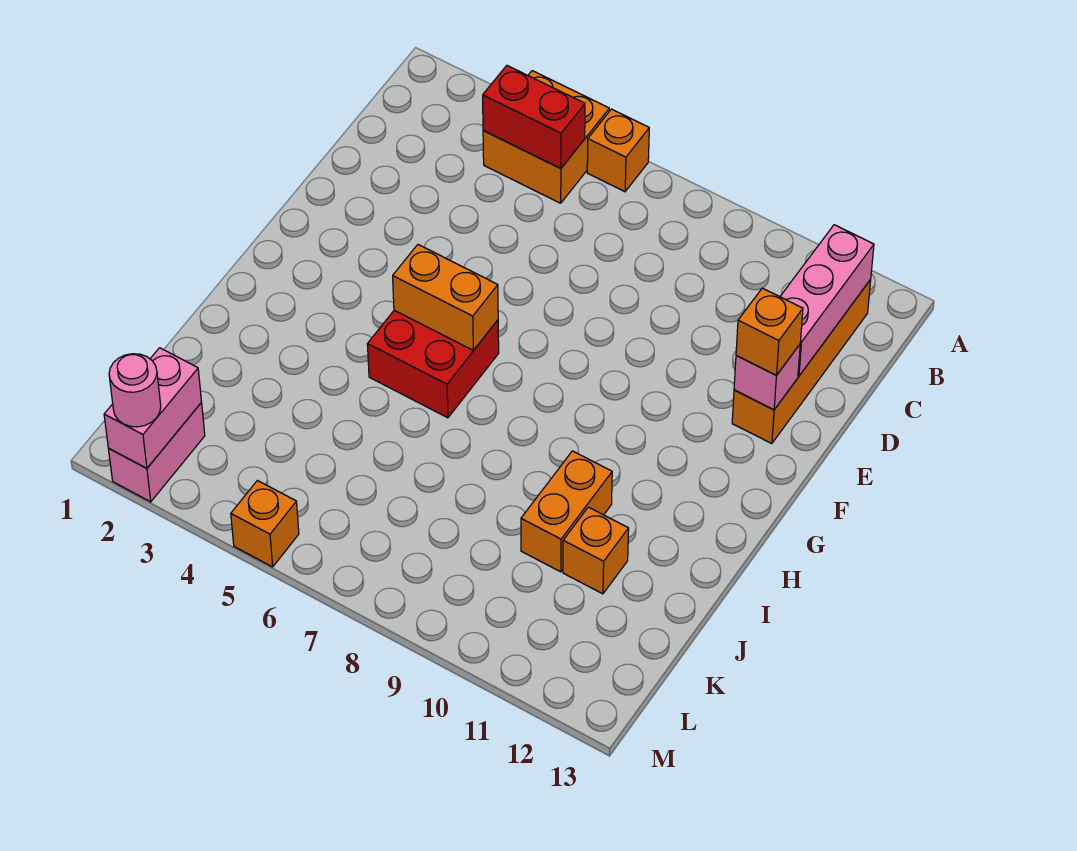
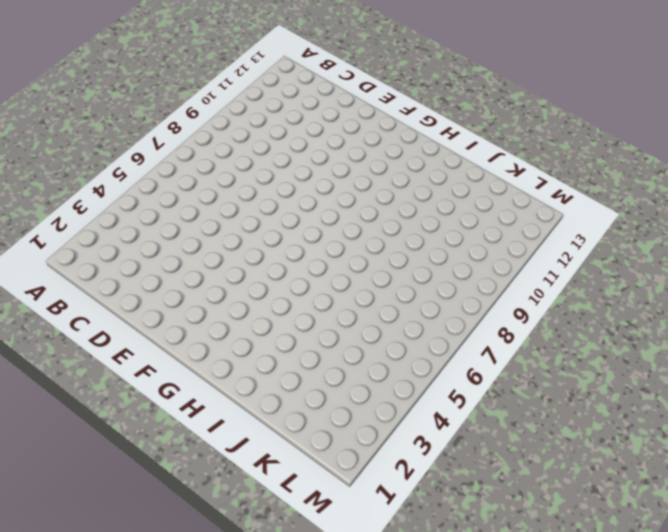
none -> orange brick A4:B5 level 1
none -> orange brick A6 level 1
none -> orange brick B12:E12 level 1

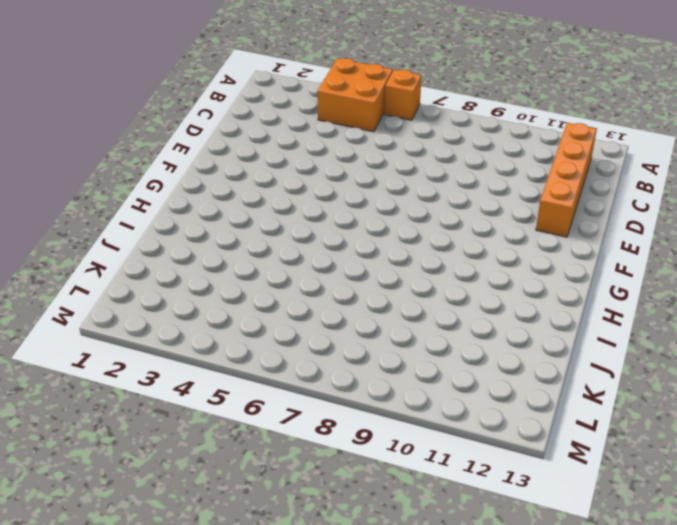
none -> red brick G5:H6 level 1
none -> orange brick I10:J10 level 1
none -> orange brick J11 level 1

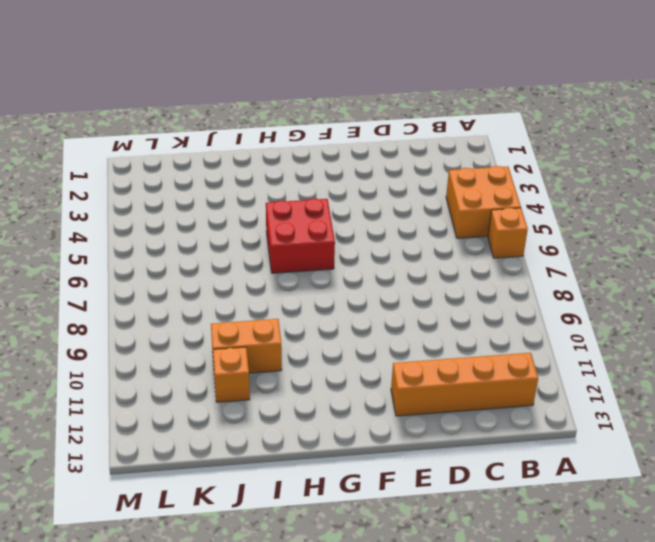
none -> pink brick L2:M2 level 1
none -> orange brick M5 level 1
none -> red brick B4:B5 level 2

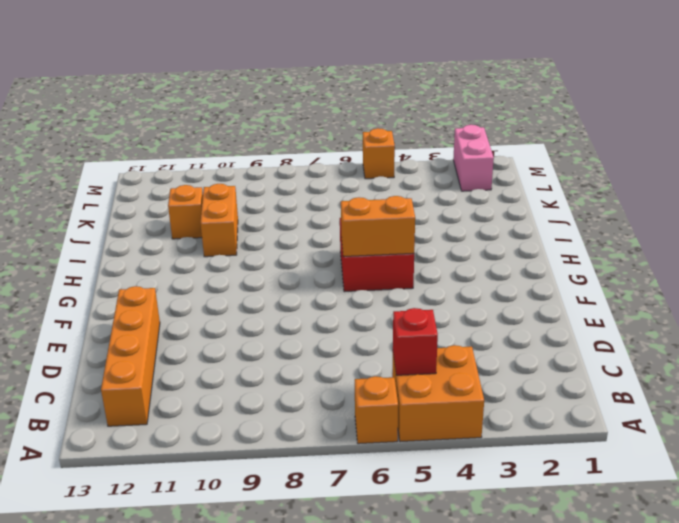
red brick B5 level 2 -> red brick B4:B5 level 2
none -> pink brick B12:D12 level 2
none -> pink brick E12 level 2
none -> pink brick L2:M2 level 2

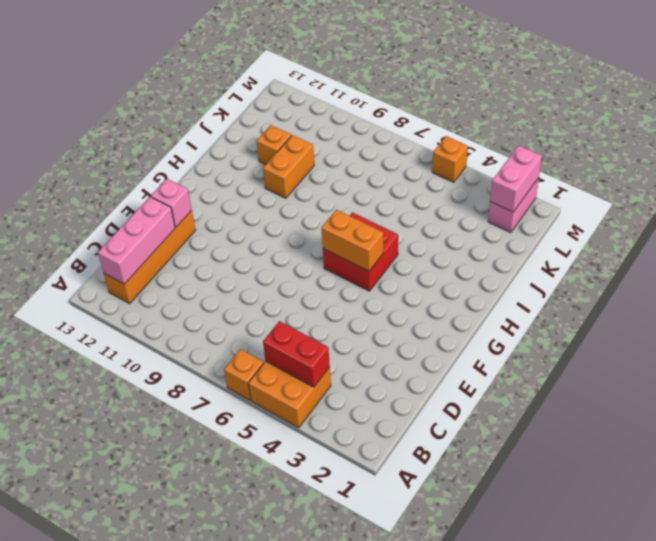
none -> orange brick E12 level 3
none -> pink round brick M2 level 3

